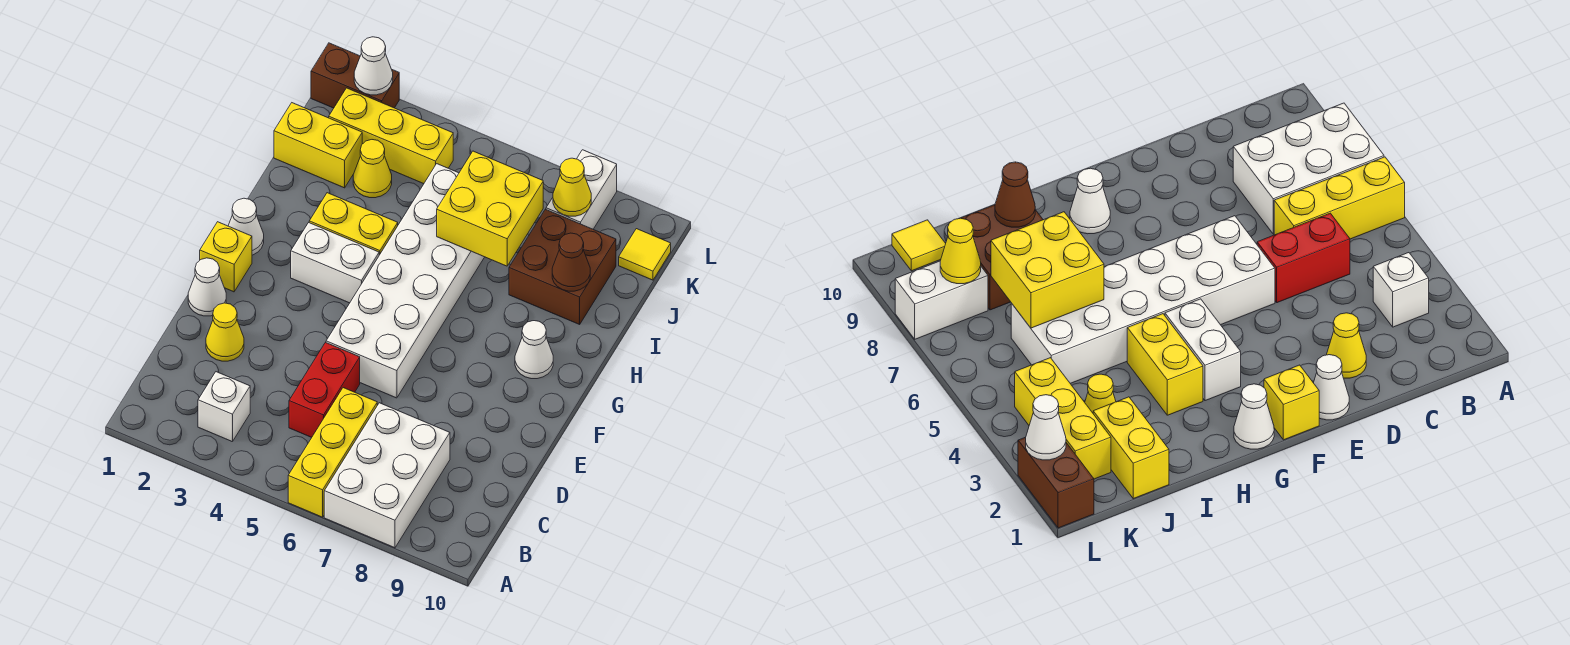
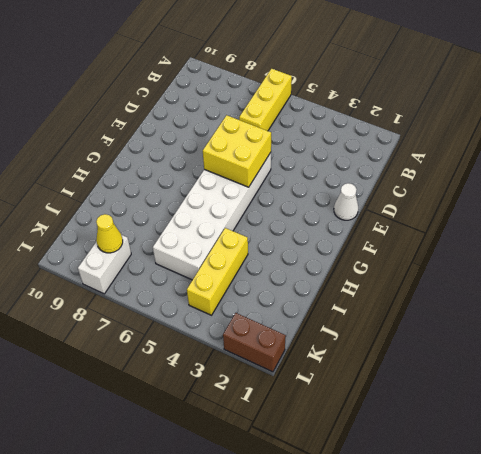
yellow brick E5:F6 level 2 -> yellow brick I6:J7 level 2
yellow brick I4:K4 level 1 -> yellow brick K2:K4 level 1
none -> white brick A7:C8 level 1
none -> white brick B3 level 1
none -> red brick C5:D5 level 1

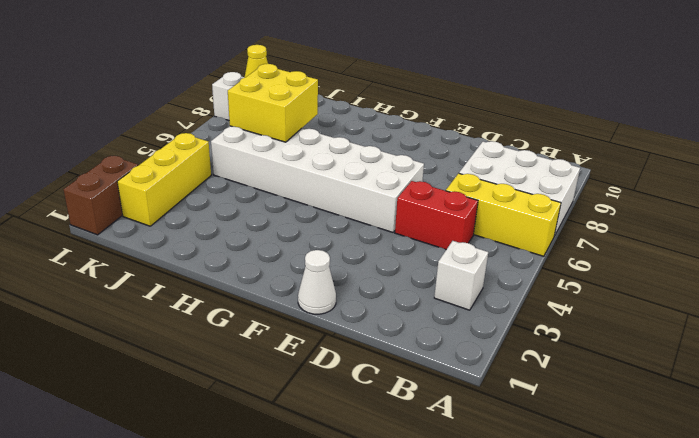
none -> yellow cone D2 level 1
none -> yellow brick F1 level 1
none -> white cone G1 level 1

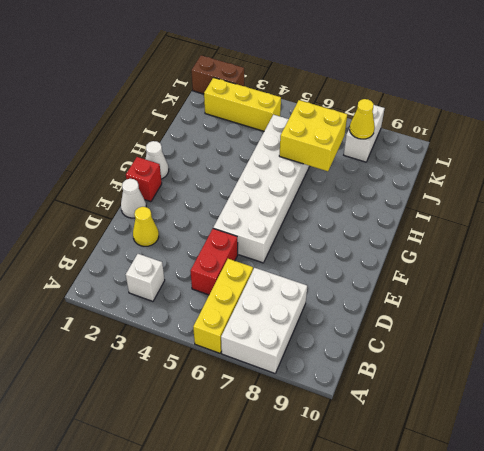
red brick F1 level 1 -> yellow brick F1 level 1
none -> white brick G3:G4 level 1
none -> white cone G9 level 1
none -> yellow brick H3:H4 level 1

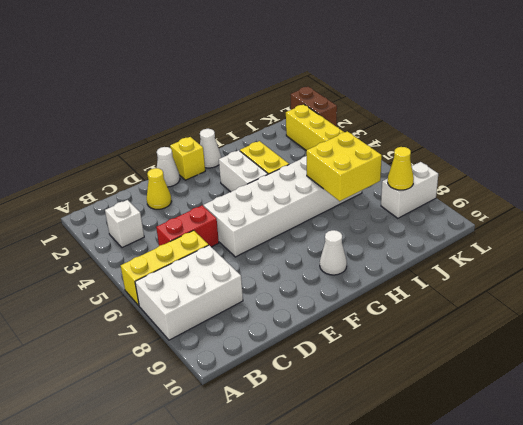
none -> brown brick I8:J9 level 1
none -> yellow brick J1:J2 level 1
none -> yellow cone J3 level 1

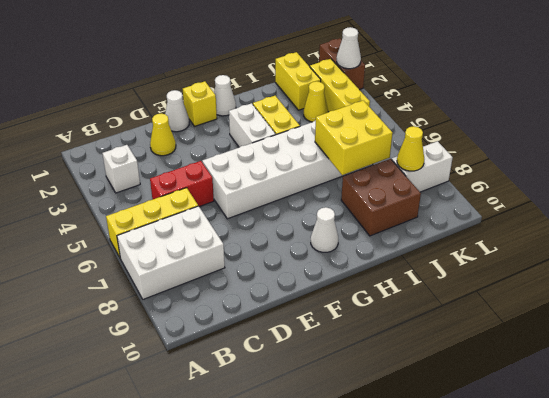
none -> yellow tile K10 level 1
none -> brown cone I9 level 2

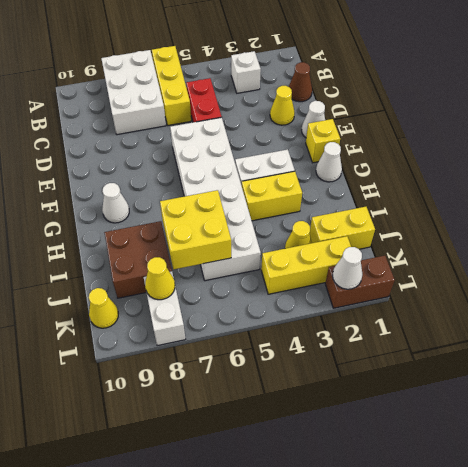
brown cone C1 level 1 -> brown cone I9 level 2
yellow cone K10 level 1 -> yellow tile K10 level 1

